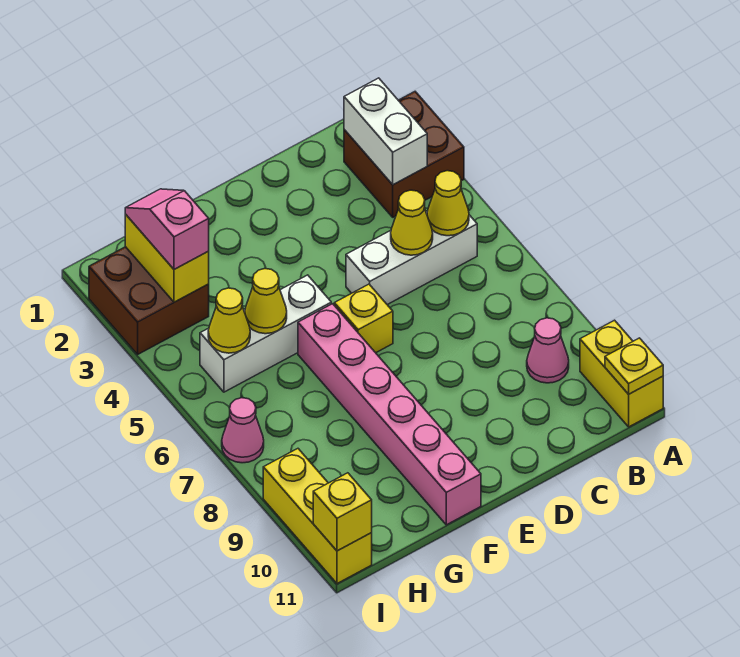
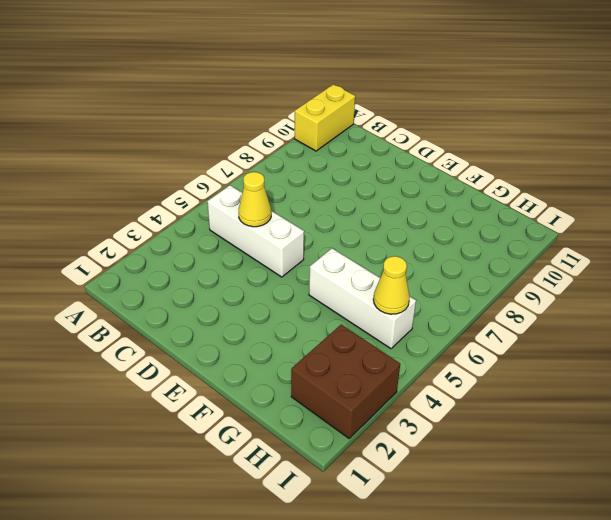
none -> brown brick A2:B3 level 1
none -> pink cone B9 level 1
none -> yellow brick E6 level 1

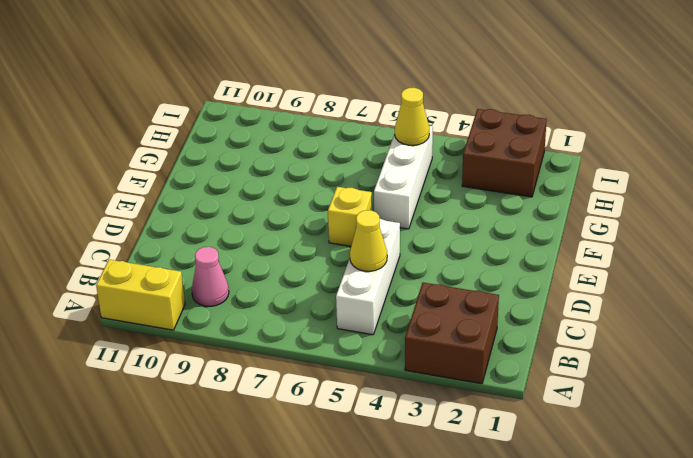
none -> pink brick F6:F11 level 1
none -> pink cone I7 level 1
none -> yellow brick I9:I11 level 1

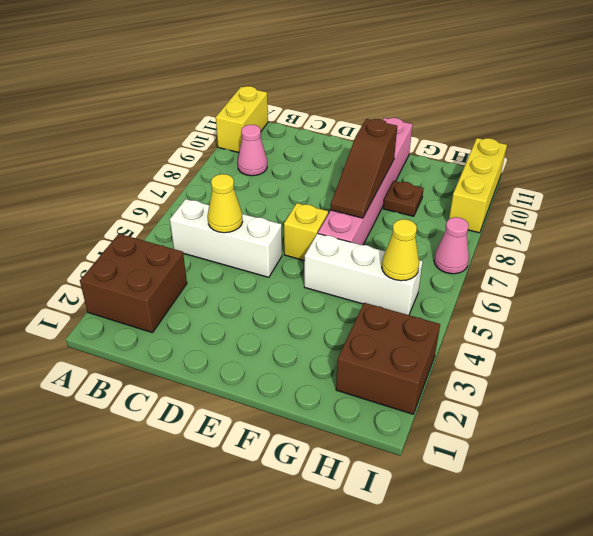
brown slope F7:F9 level 2 top 9 -> none
brown plate G9 level 1 -> none
none -> yellow plate A11 level 2
none -> white brick B2:B3 level 2
none -> yellow cone B5 level 2

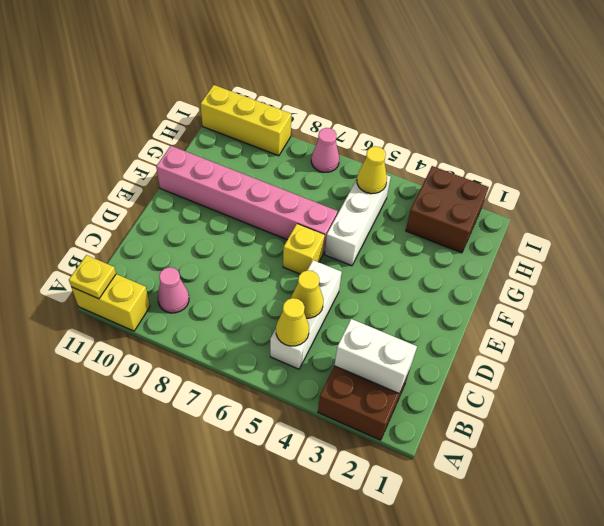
none -> yellow cone G5 level 2
none -> yellow brick H2:H3 level 2
none -> yellow brick I11 level 2

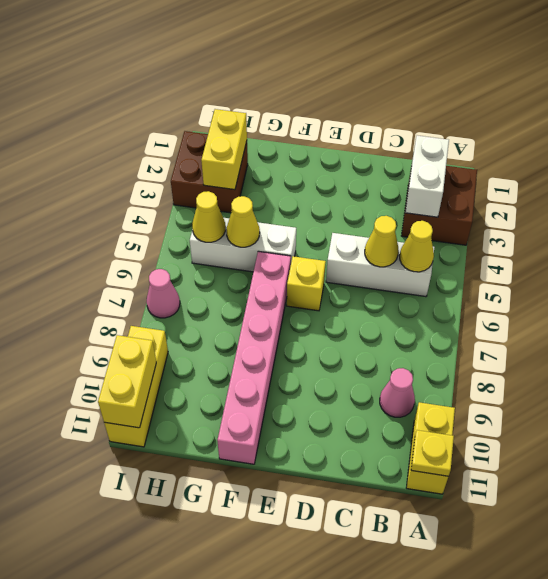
yellow brick I10:I11 level 2 -> yellow brick I11 level 2
none -> pink slope H2:H3 level 3 top 3

